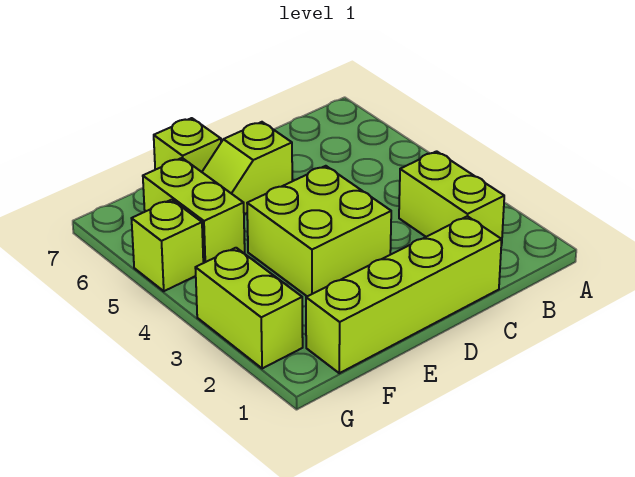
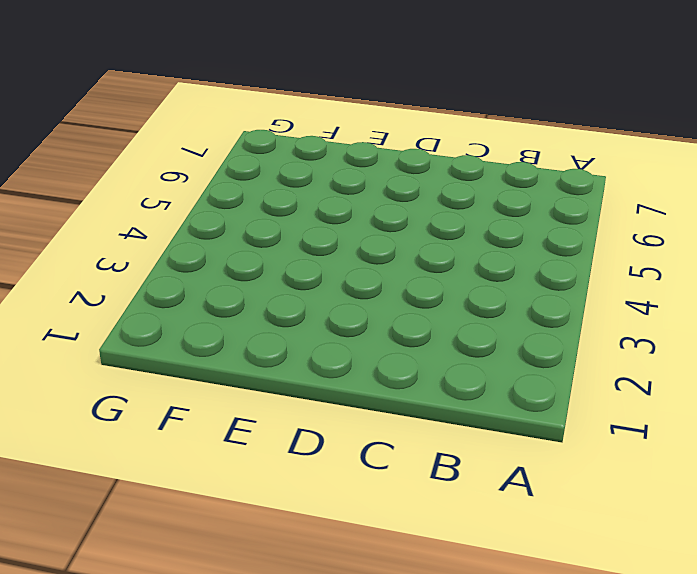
none -> lime brick B2:B3 level 1
none -> lime brick C1:F1 level 1

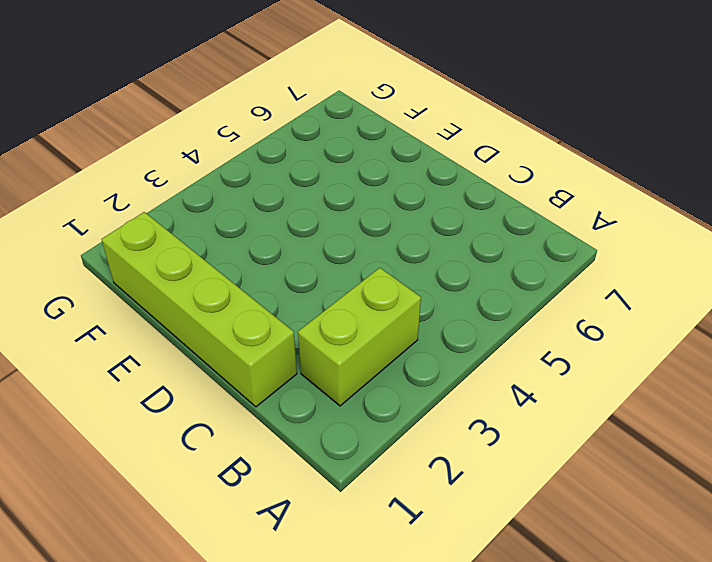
none -> lime brick D3:E4 level 1
none -> lime slope D6:E6 level 1 top D

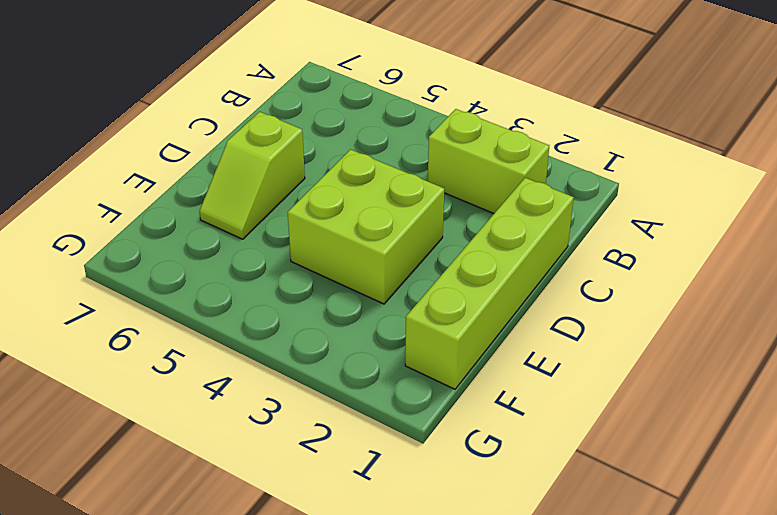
none -> lime brick E7 level 1
none -> lime brick F5:F6 level 1

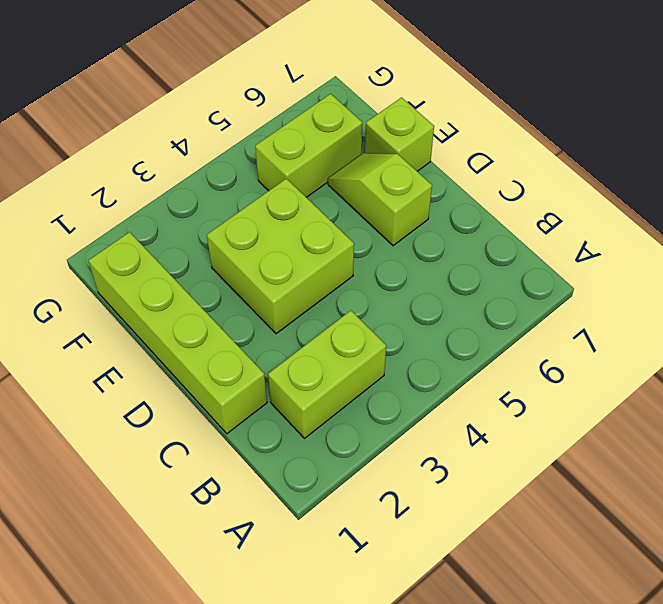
none -> lime brick G2:G3 level 1
none -> lime brick G5 level 1

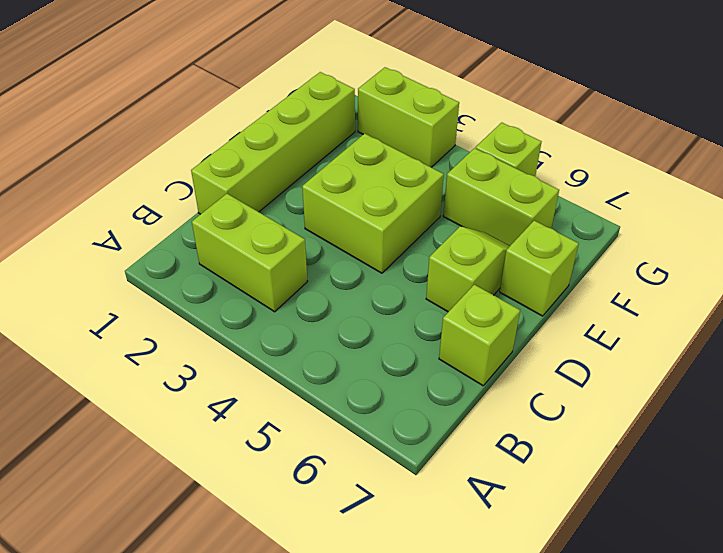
lime brick C7 level 1 -> none

